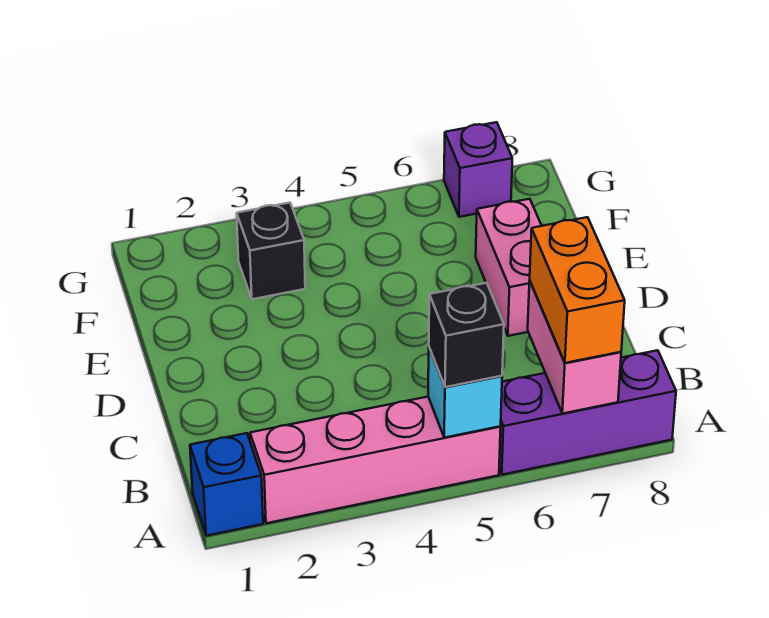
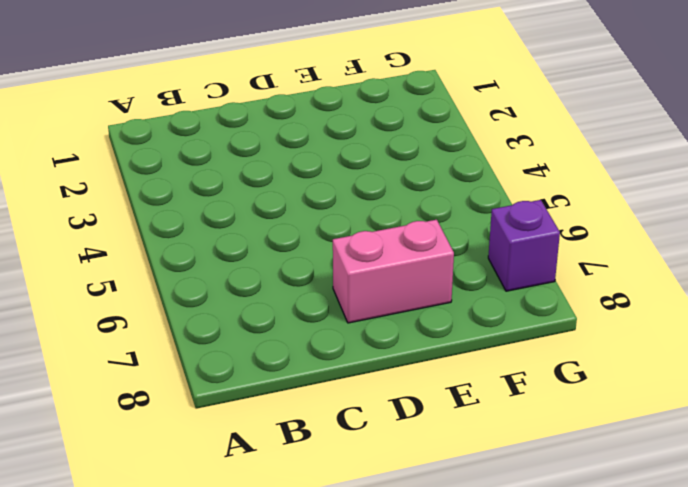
none -> blue brick A1 level 1
none -> pink brick A2:A5 level 1

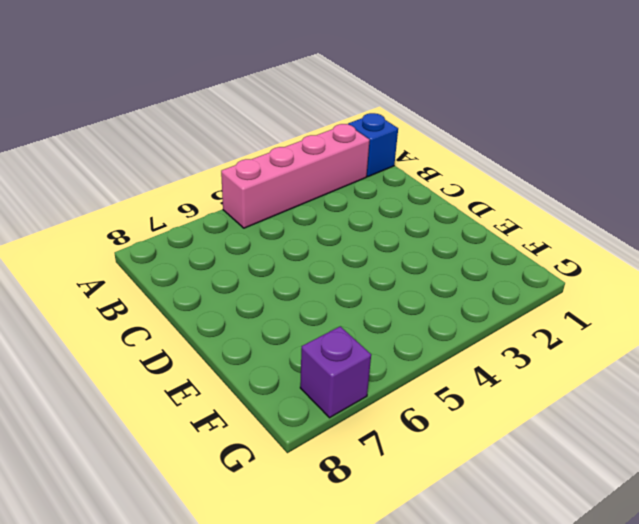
none -> purple brick A6:A8 level 1
none -> pink brick D7:E7 level 1

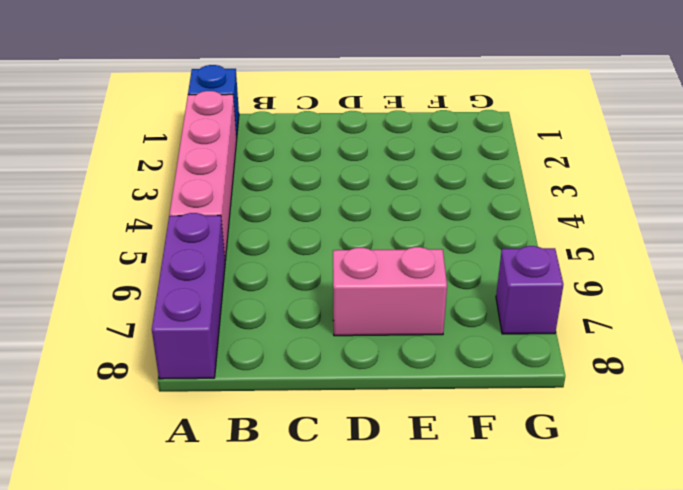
none -> black brick F3 level 1
none -> cyan brick A5 level 2

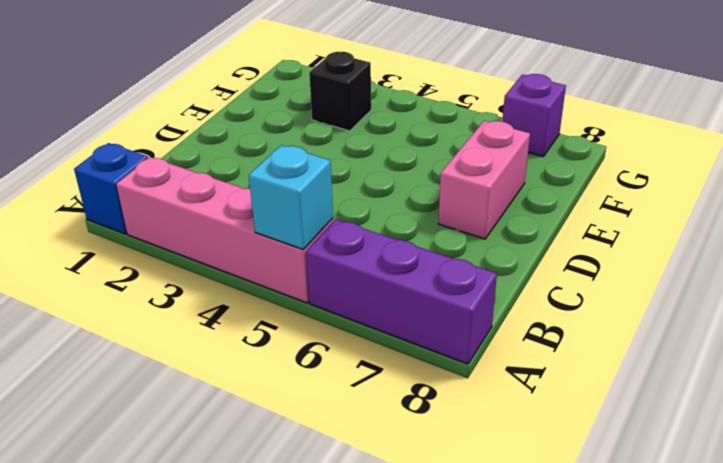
none -> pink brick A7:B7 level 2
none -> black brick A5 level 3

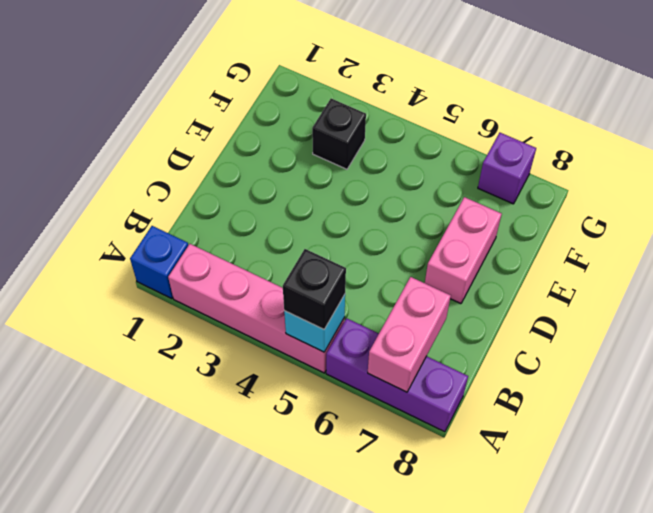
none -> orange brick A7:B7 level 3

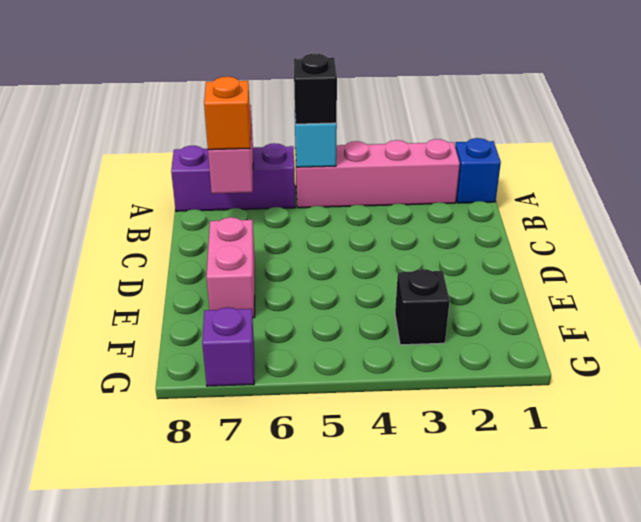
orange brick B7 level 3 -> orange brick A7:B7 level 3

